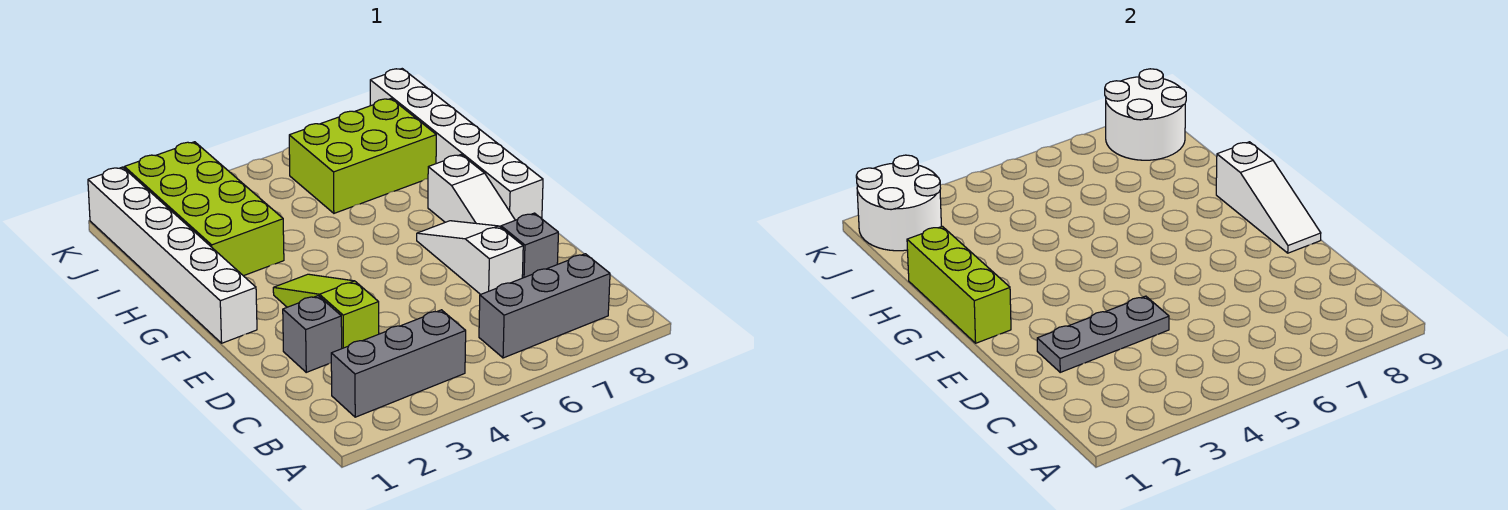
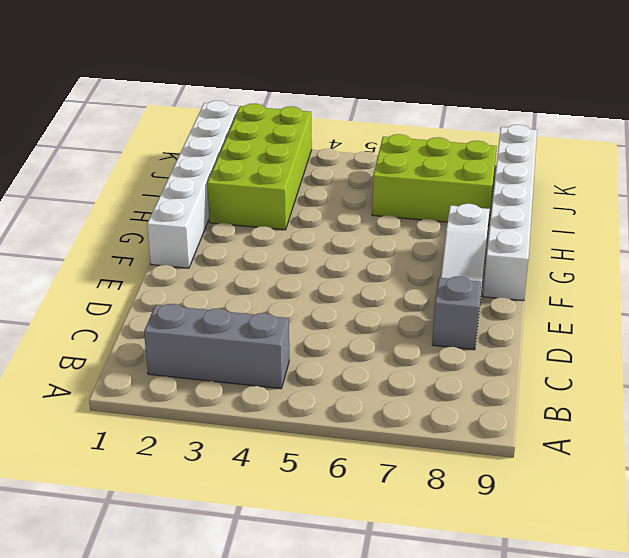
none -> grey brick B6:B8 level 1
none -> grey brick D2 level 1
none -> lime slope D3:F3 level 1 top D

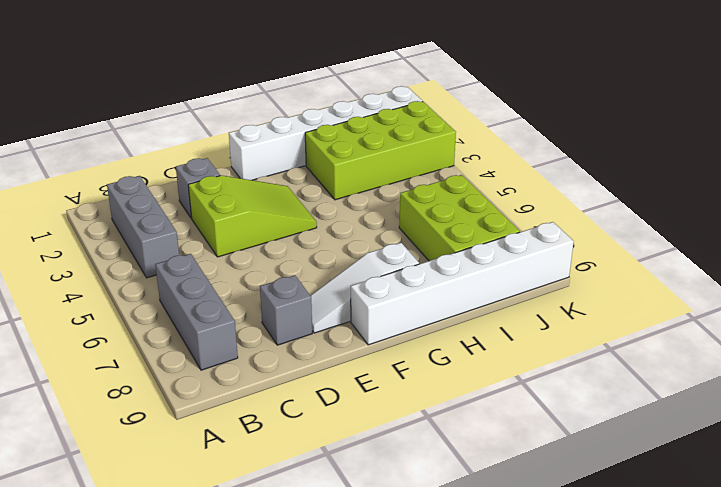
lime slope D3:F4 level 1 top D -> lime slope D3:F3 level 1 top D
none -> white slope D7:F7 level 1 top D
none -> grey plate D2:D4 level 2
none -> white slope E9:G9 level 2 top G

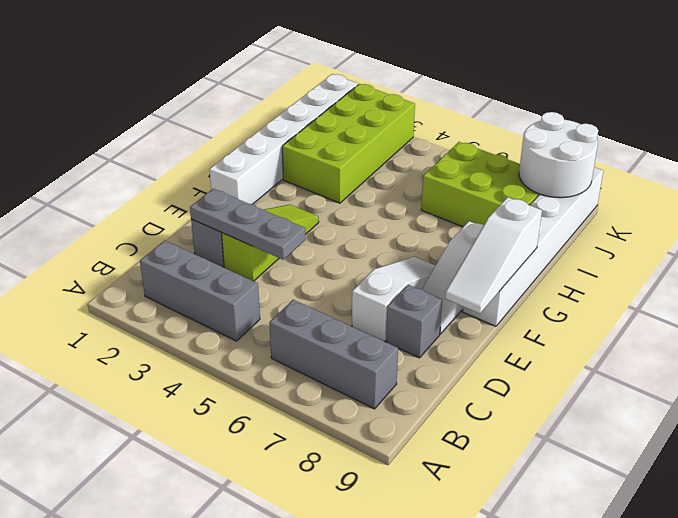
none -> lime brick F1:H1 level 2
none -> white round brick J1:K2 level 2

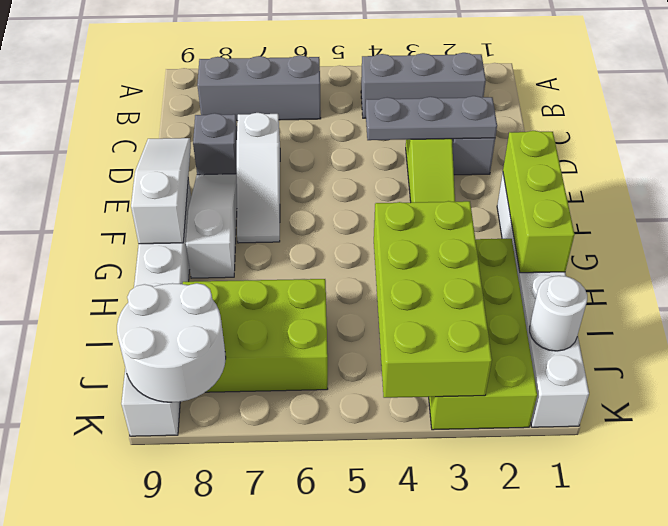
lime brick H3:K4 level 2 -> none
white round brick J1 level 2 -> white round brick J1:K2 level 2

